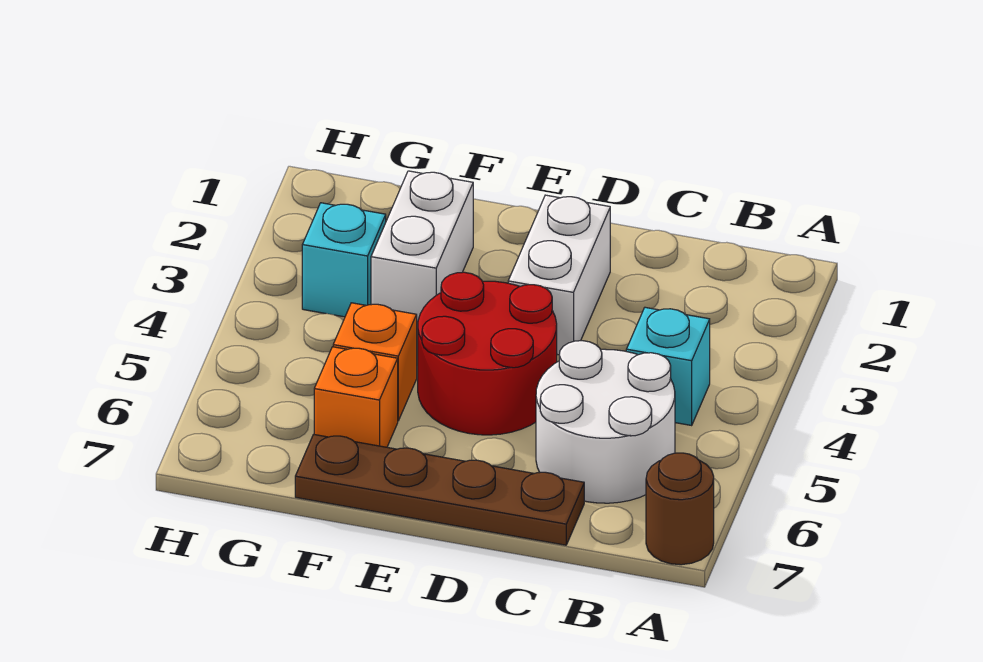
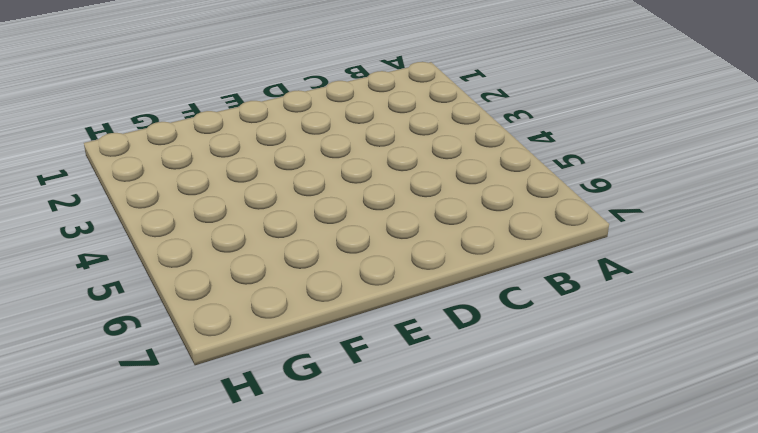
none -> brown round brick A7 level 1
none -> cyan brick B4 level 1

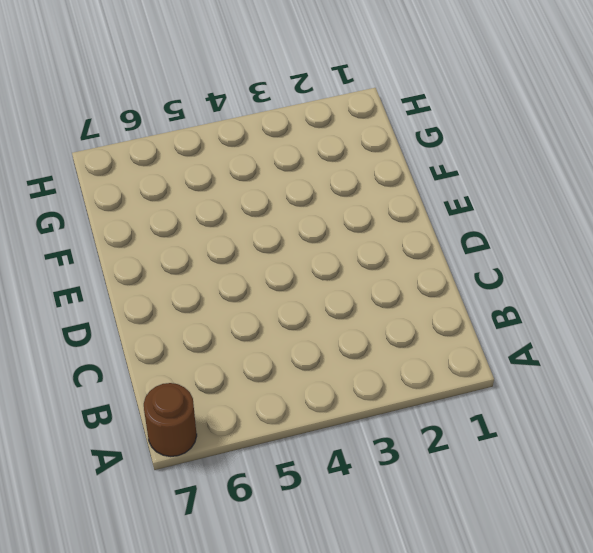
none -> cyan brick B4 level 1
none -> white round brick B5:C6 level 1

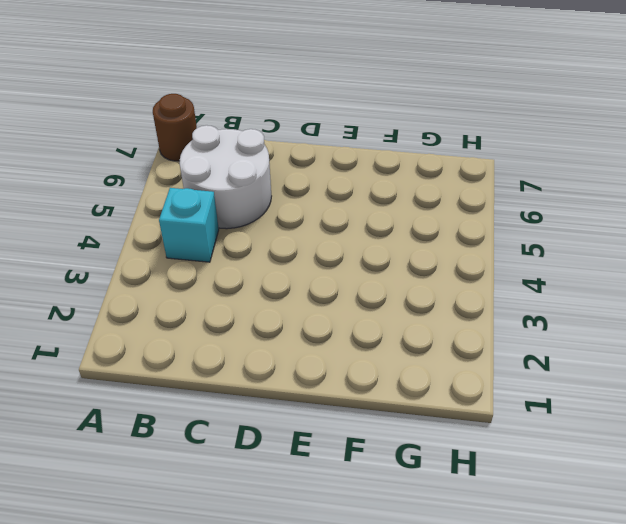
none -> brown plate C7:F7 level 1
none -> white brick D2:D3 level 1

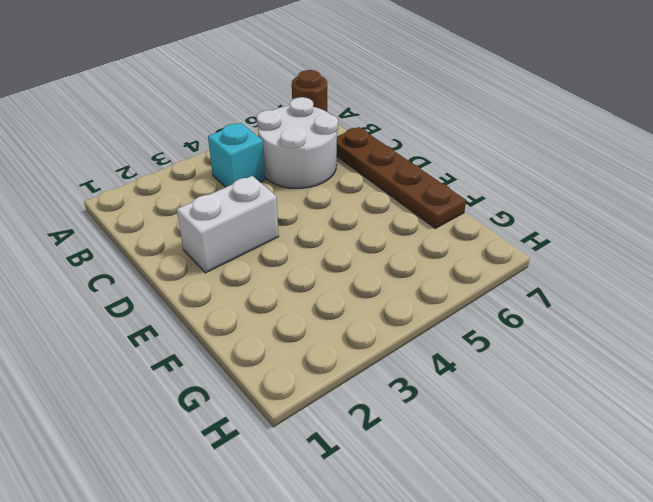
none -> red round brick D4:E5 level 1
none -> white brick F2:F3 level 1

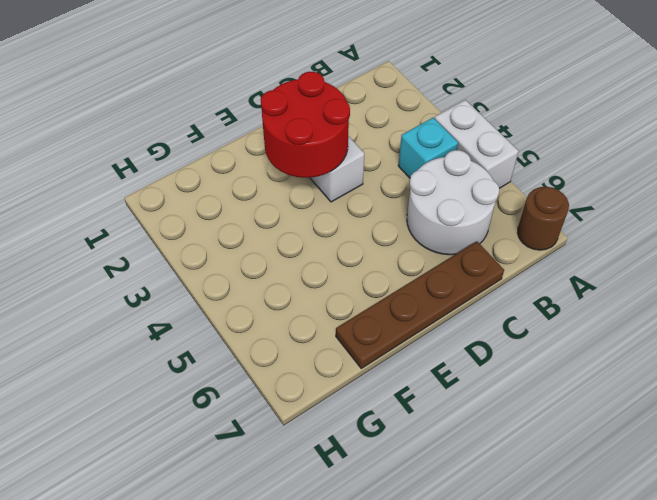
white brick A4:A5 level 1 -> white brick F2:F3 level 1
red round brick D2:E3 level 2 -> red round brick D4:E5 level 1
none -> orange brick F5 level 1
none -> orange brick F6 level 1

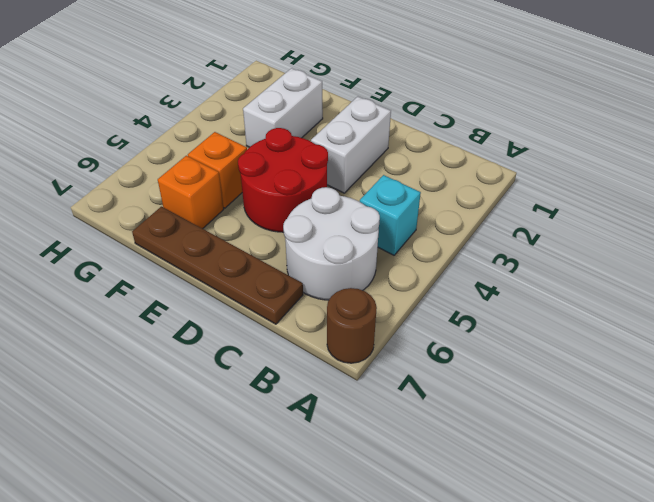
none -> cyan brick G3 level 1

